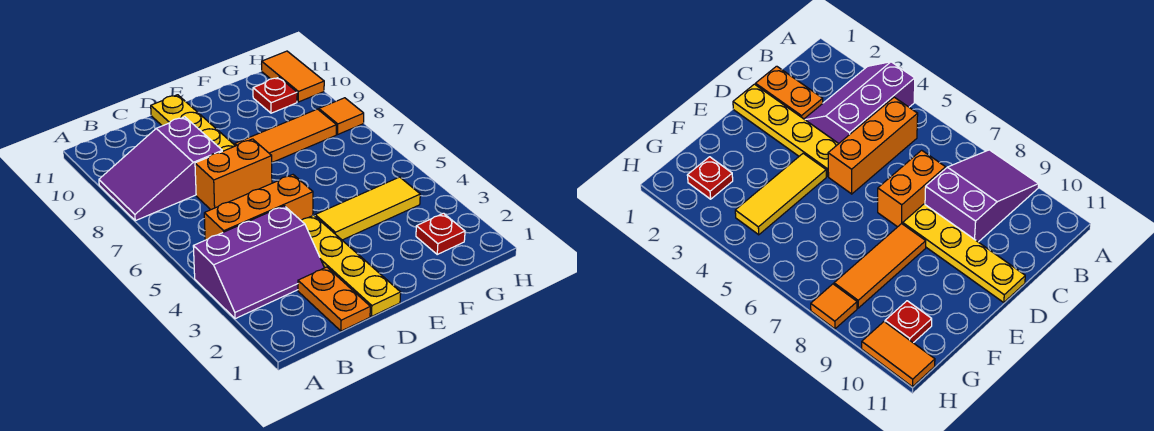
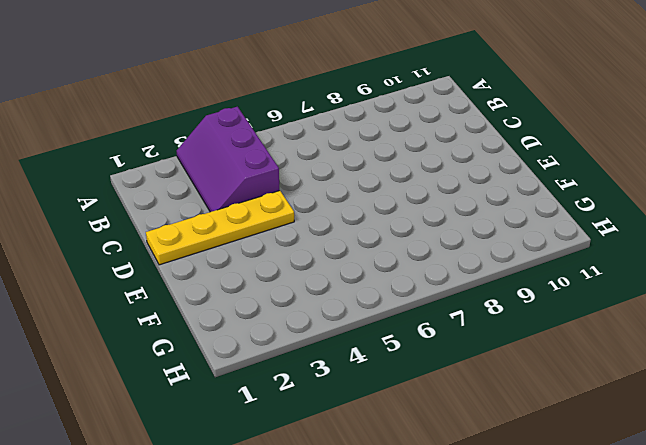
none -> purple slope A8:C9 level 1 top C
none -> orange brick B5:D5 level 1
none -> orange plate C1:C2 level 1

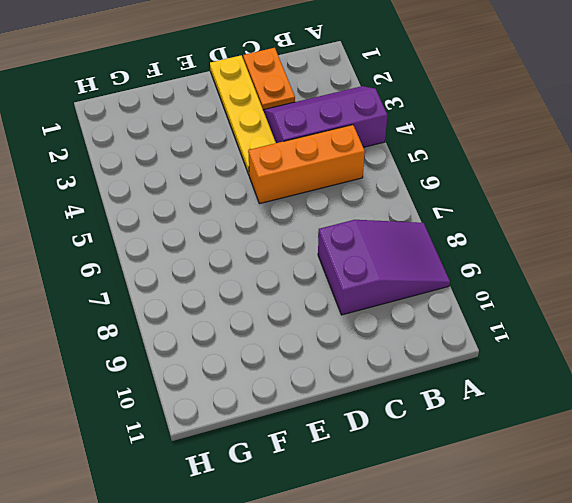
none -> orange brick C7:D7 level 1
none -> yellow plate D8:D11 level 1
none -> yellow tile E4:G4 level 1

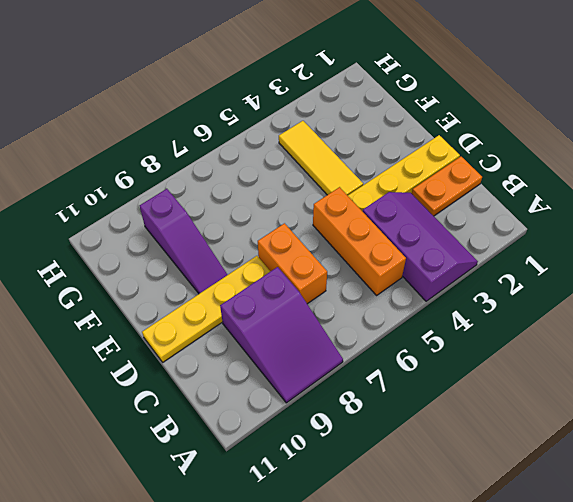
purple slope E9:G9 level 1 top G -> none
none -> orange tile E8:G8 level 1
none -> red plate G2 level 1
none -> red plate G10 level 1

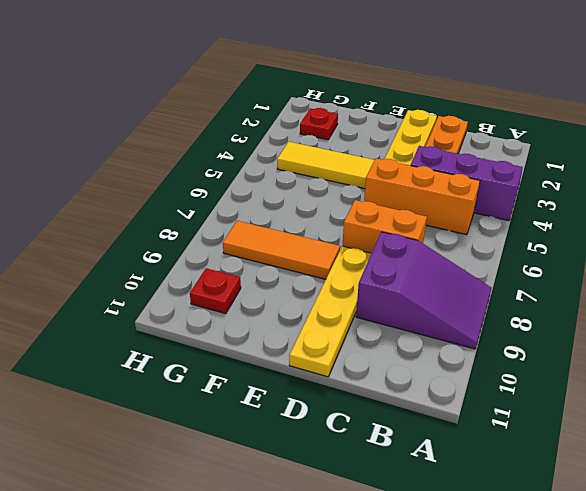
none -> orange tile H8 level 1
none -> orange tile H10:H11 level 1

